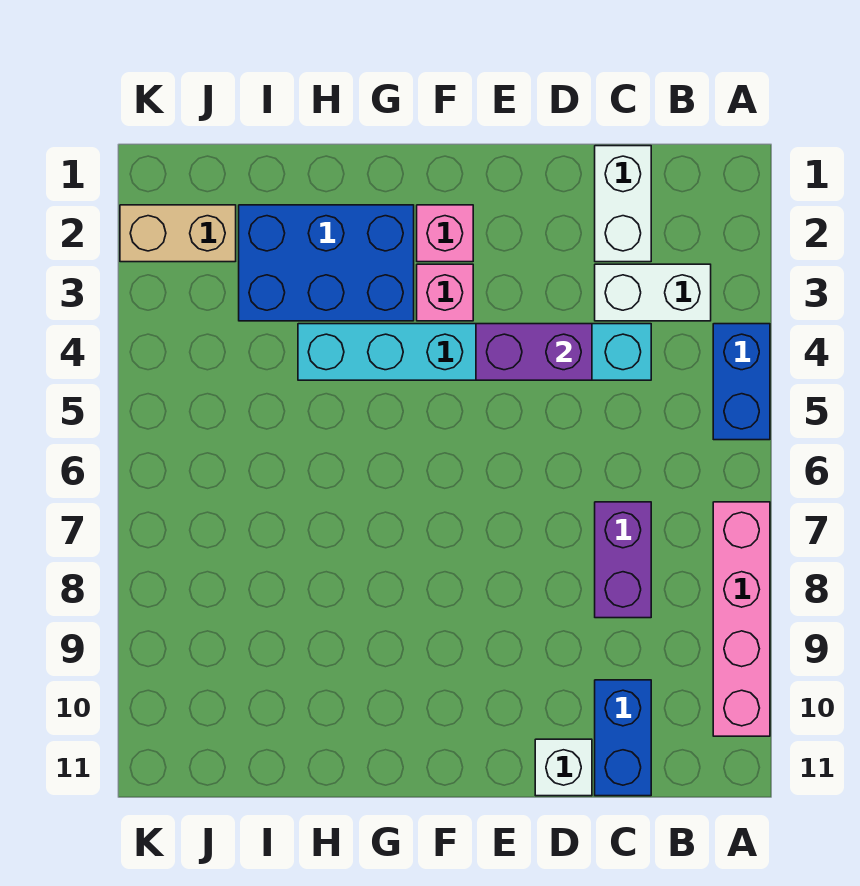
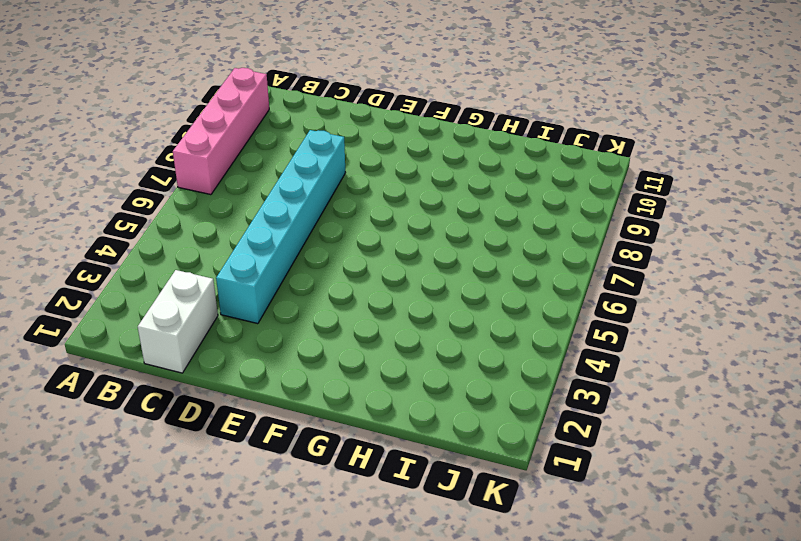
cyan brick D3:D8 level 1 -> cyan brick C4:H4 level 1
none -> blue brick A4:A5 level 1
none -> white brick B3:C3 level 1
none -> purple brick C7:C8 level 1

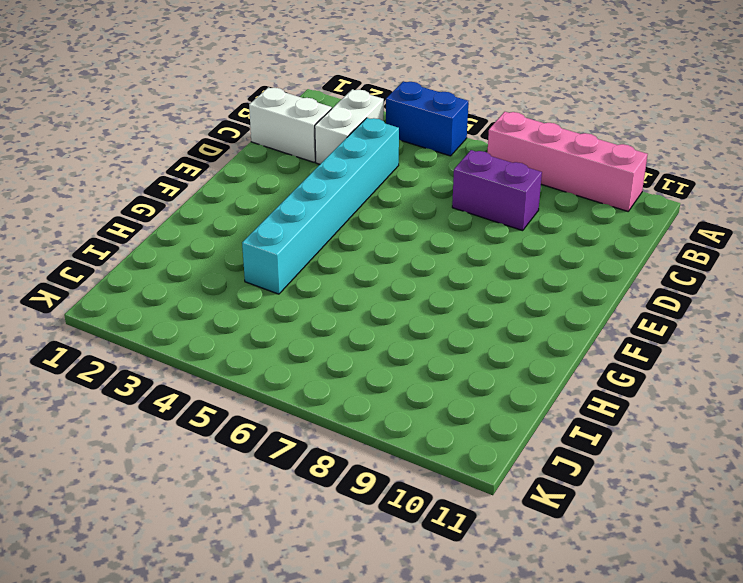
none -> blue brick C10:C11 level 1
none -> white brick D11 level 1
none -> pink brick F2 level 1

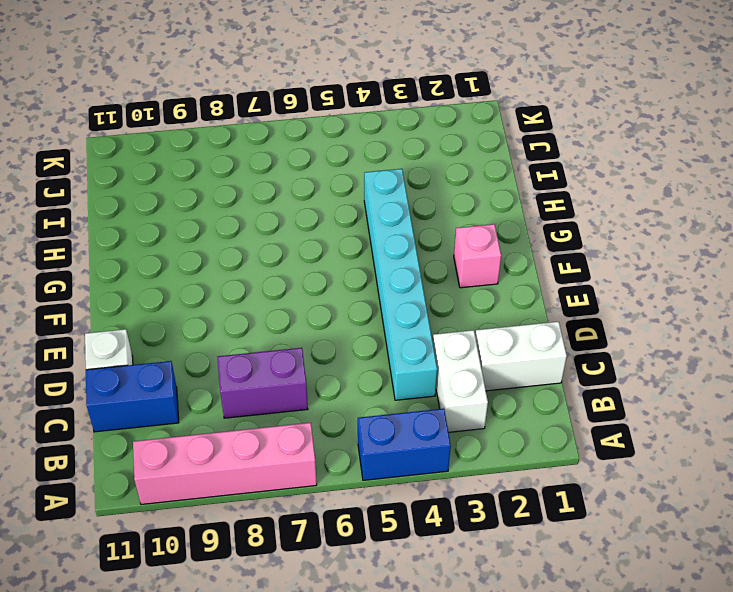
none -> pink brick F3 level 1
none -> blue brick G2:I3 level 1
none -> tan brick J2:K2 level 1

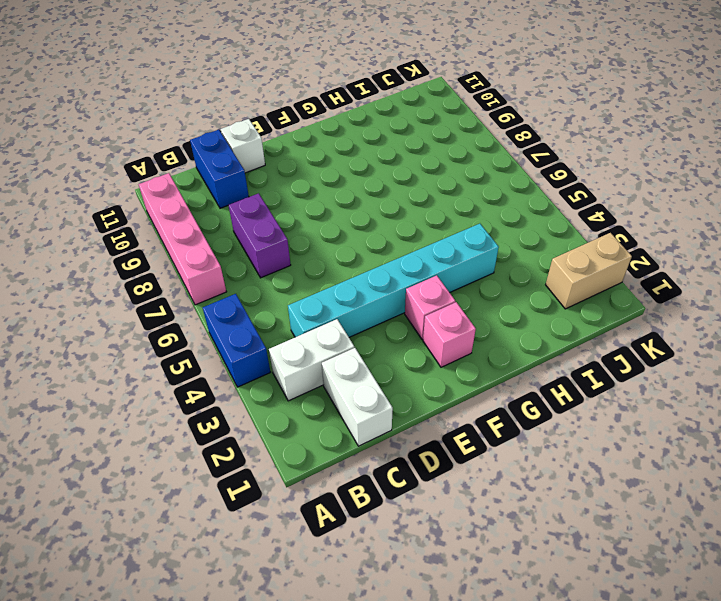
none -> blue brick G2:I3 level 1
none -> purple brick D4:E4 level 2

